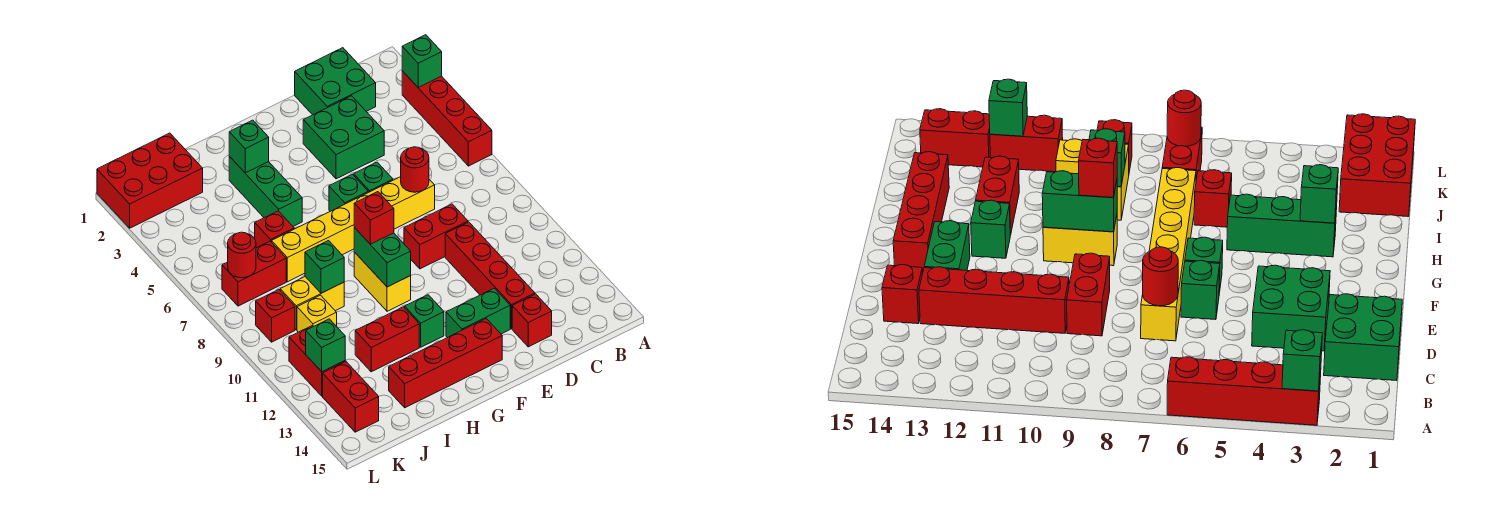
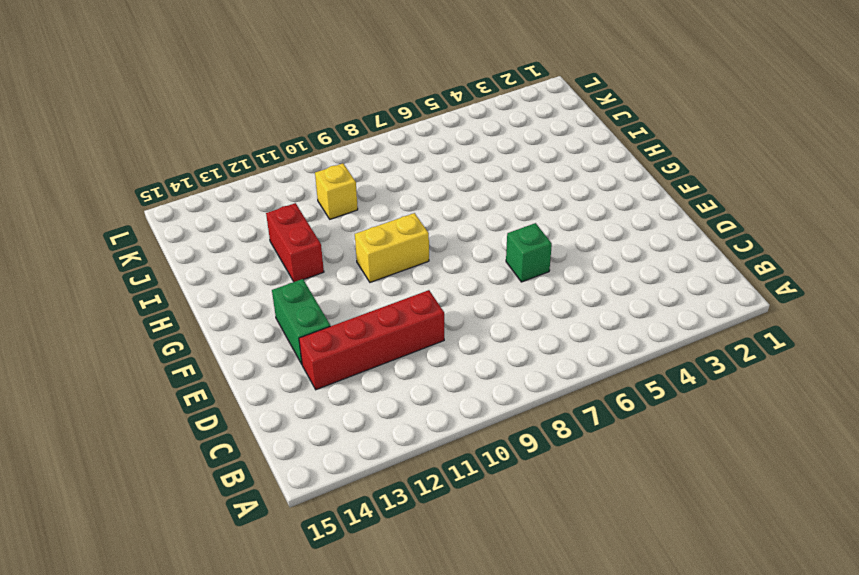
none -> red brick A3:A6 level 1
none -> green brick C1:D2 level 1
none -> green brick D3:E4 level 1
none -> yellow brick D7:I7 level 1

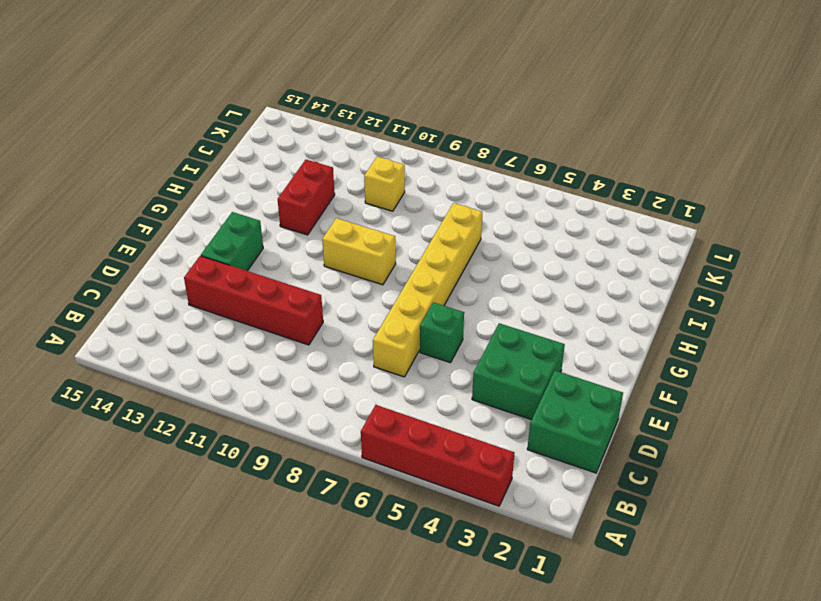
none -> red brick D9:E9 level 1
none -> red brick D14 level 1
none -> green brick F6 level 1
none -> red brick F14:I14 level 1

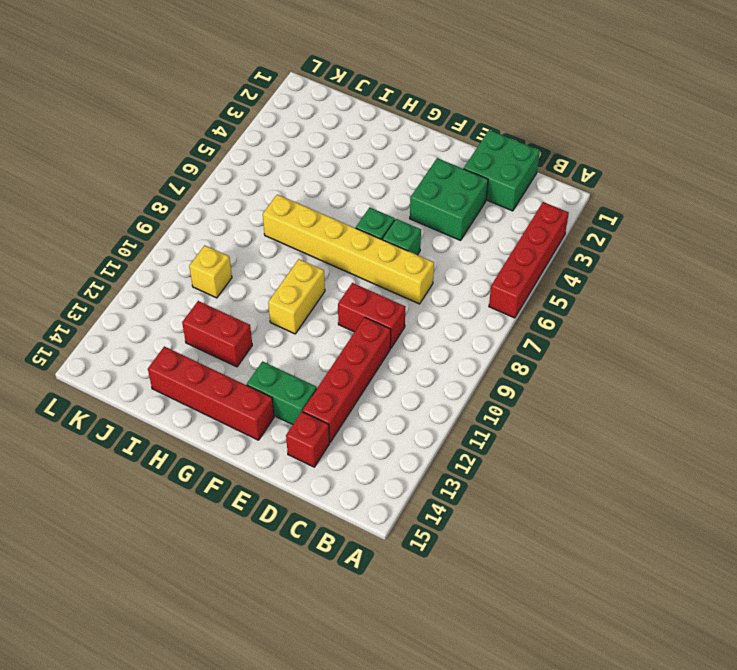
none -> green brick G12 level 1
none -> green brick H3:H5 level 1
none -> red brick I6 level 1
none -> yellow brick I9:J9 level 1

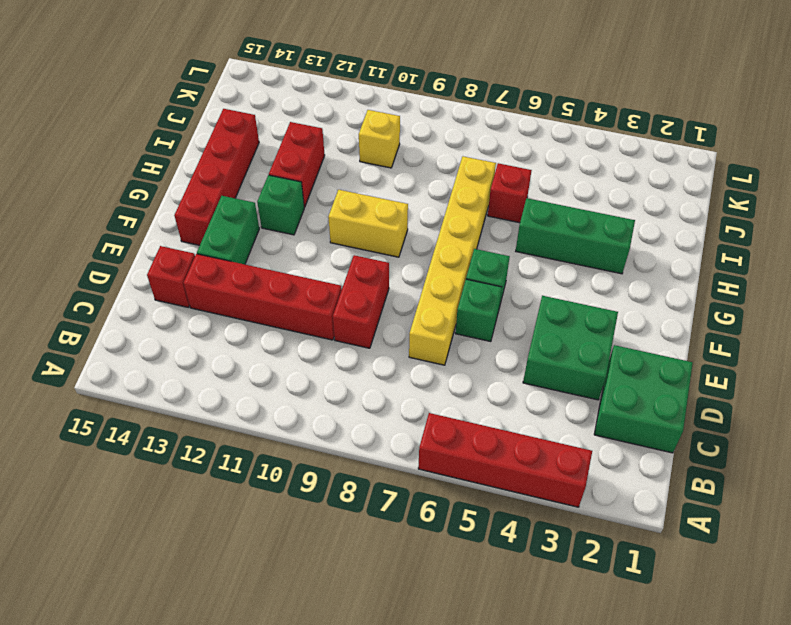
none -> yellow brick I9:J9 level 1
none -> red brick J1:L2 level 1
none -> red brick J7:K7 level 1
none -> red brick K9 level 1

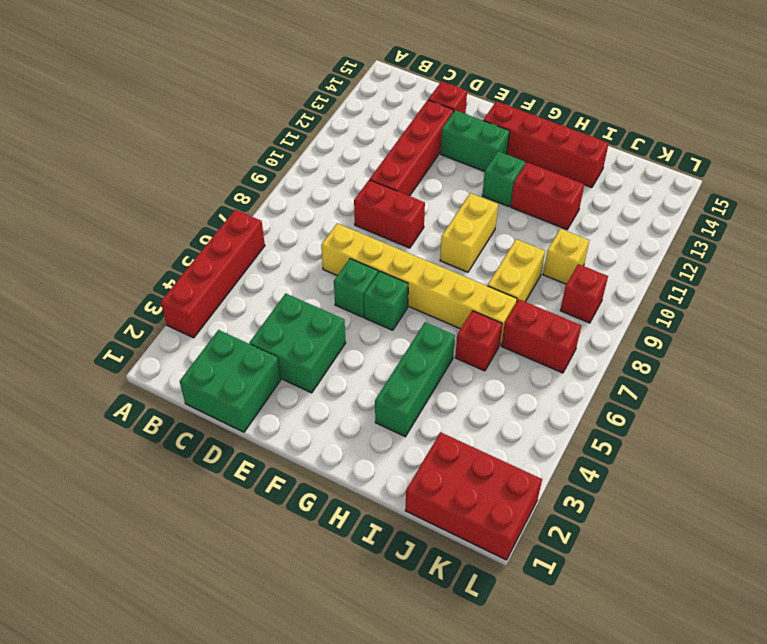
yellow brick I8:I9 level 1 -> yellow brick I9:J9 level 1
none -> red brick K11:K12 level 1
none -> red brick K13:K14 level 1
none -> green brick A3 level 2
none -> red round brick D7 level 2

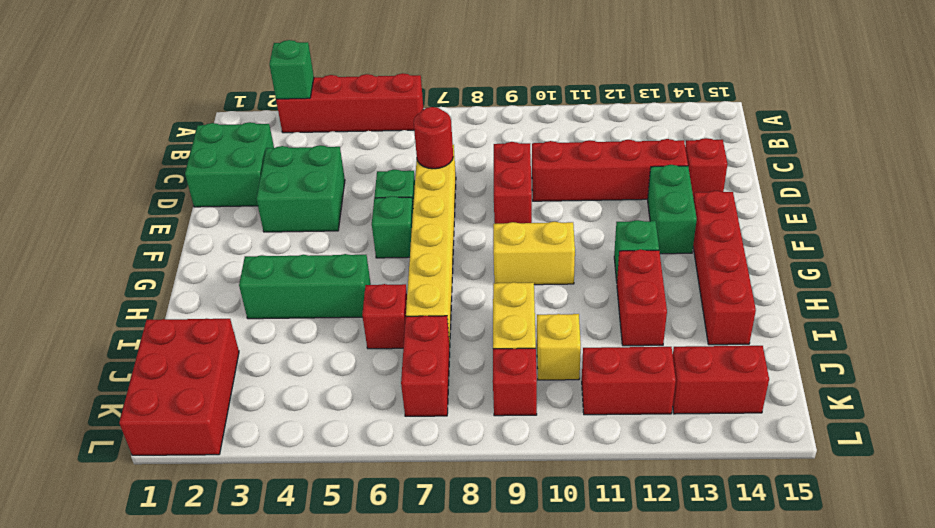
none -> green brick G9:G10 level 2
none -> green brick H3 level 2
none -> green brick I9 level 2
none -> red round brick K7 level 2

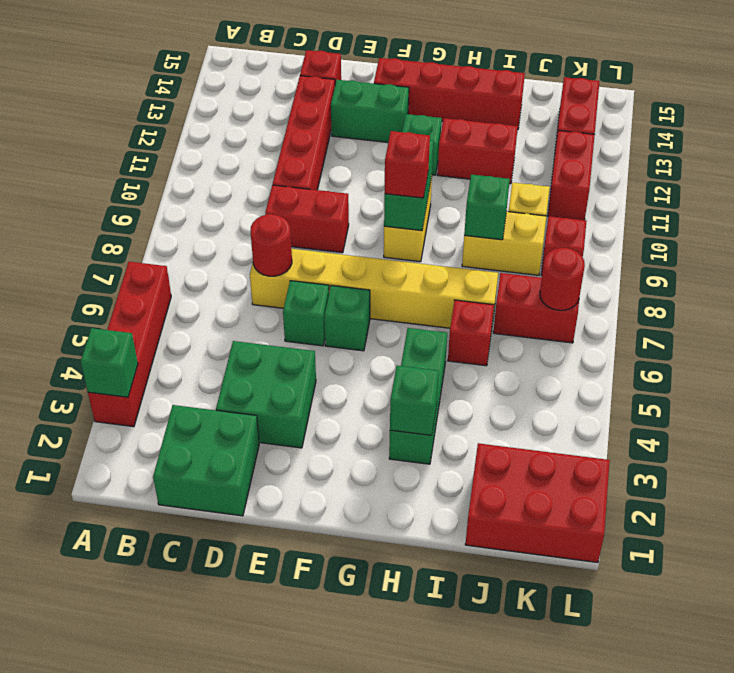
none -> green brick K12 level 2

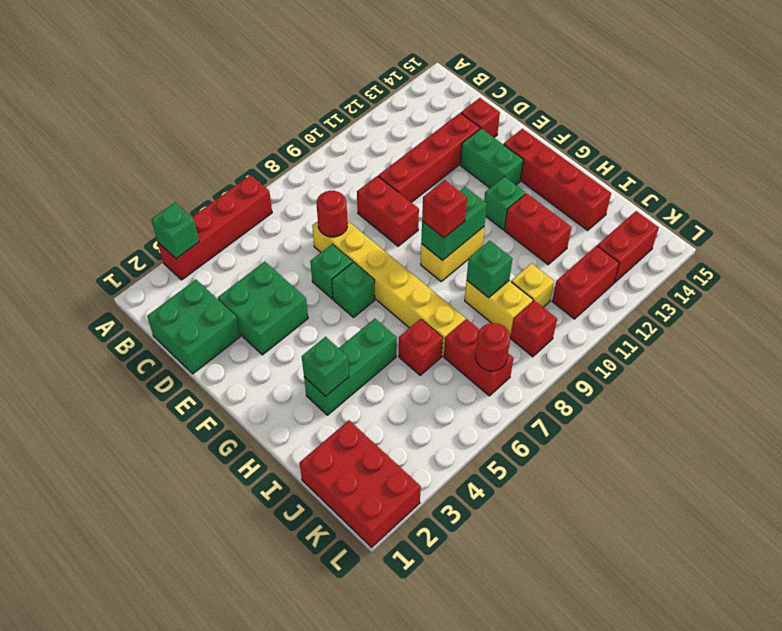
none -> green brick K12 level 2

